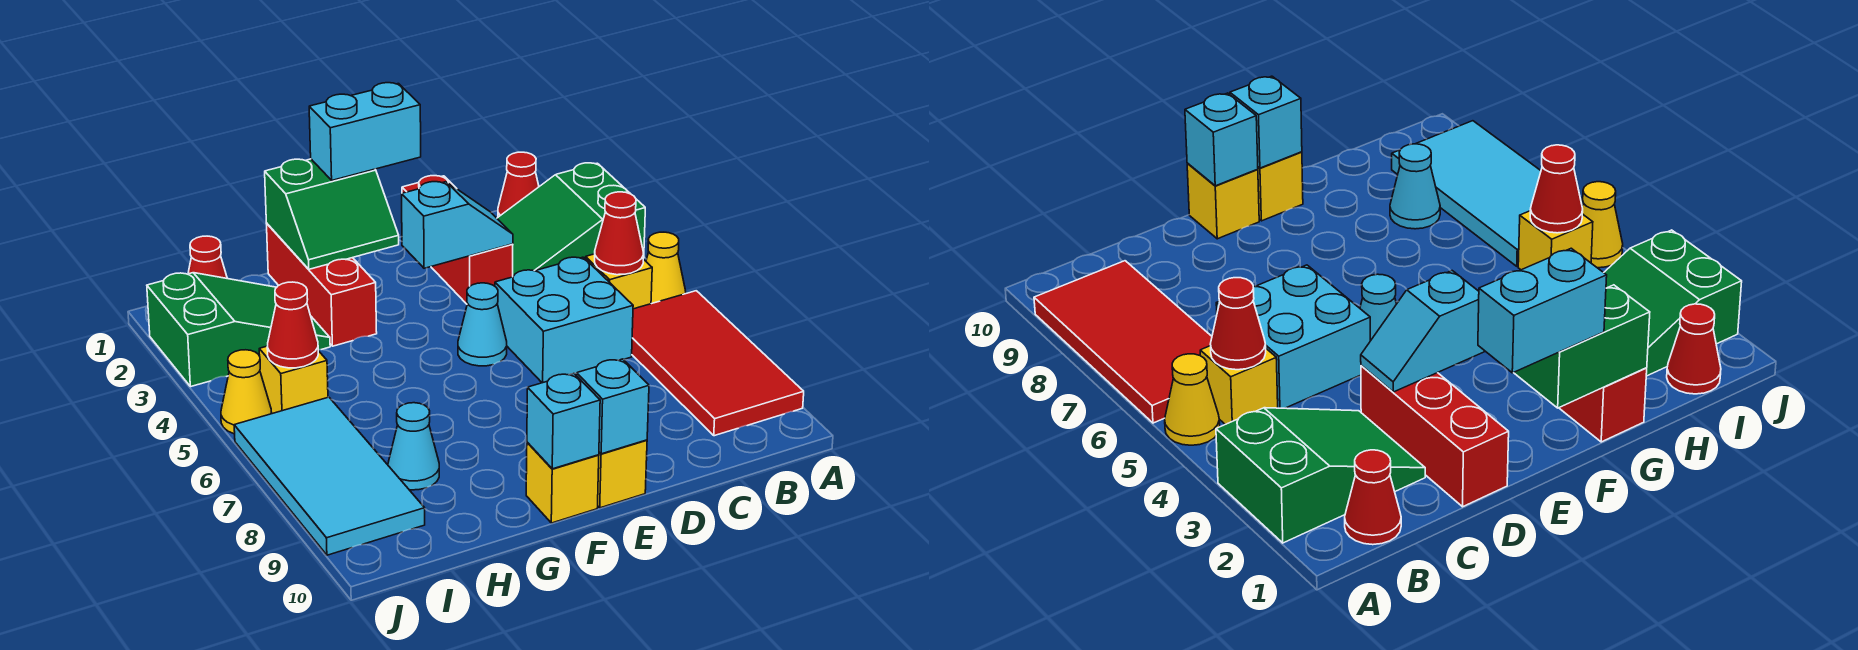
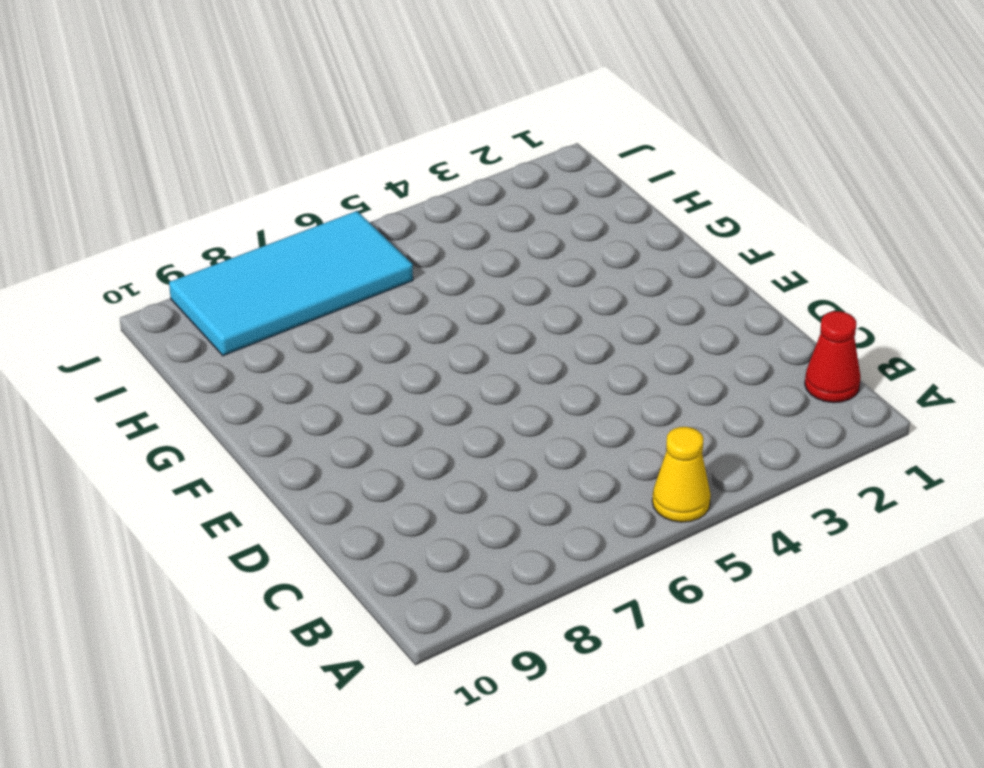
none -> green slope A2:C3 level 1 top A
none -> red tile A6:B9 level 1
none -> yellow brick B5 level 1

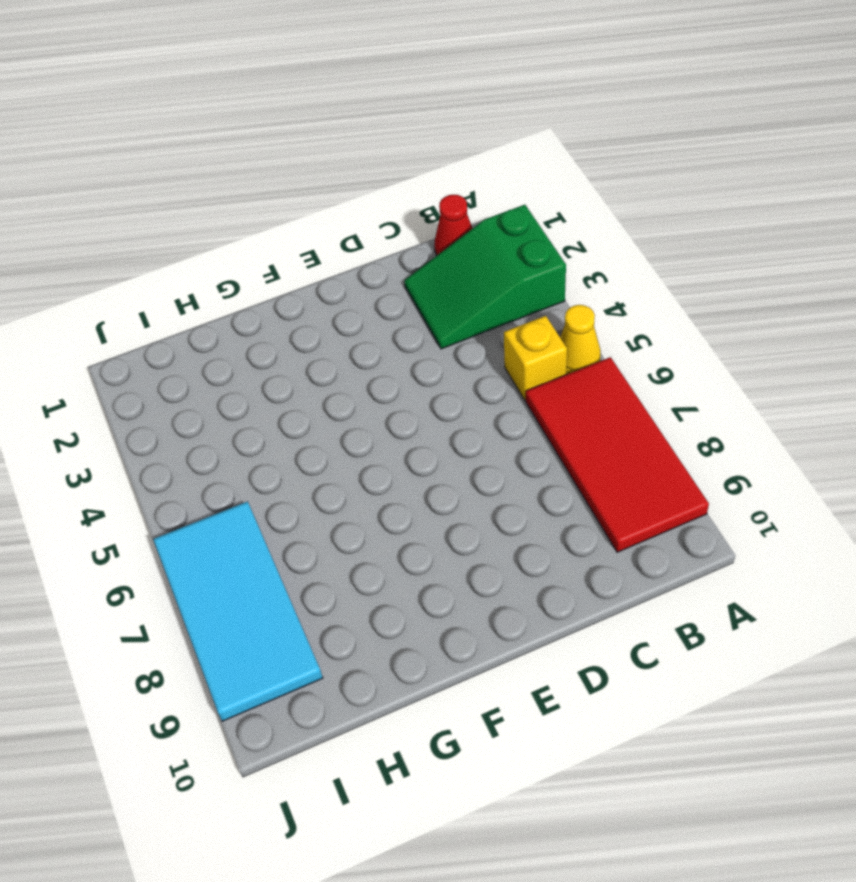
none -> cyan brick C5:D6 level 1
none -> red brick D1:D3 level 1
none -> cyan cone E5 level 1

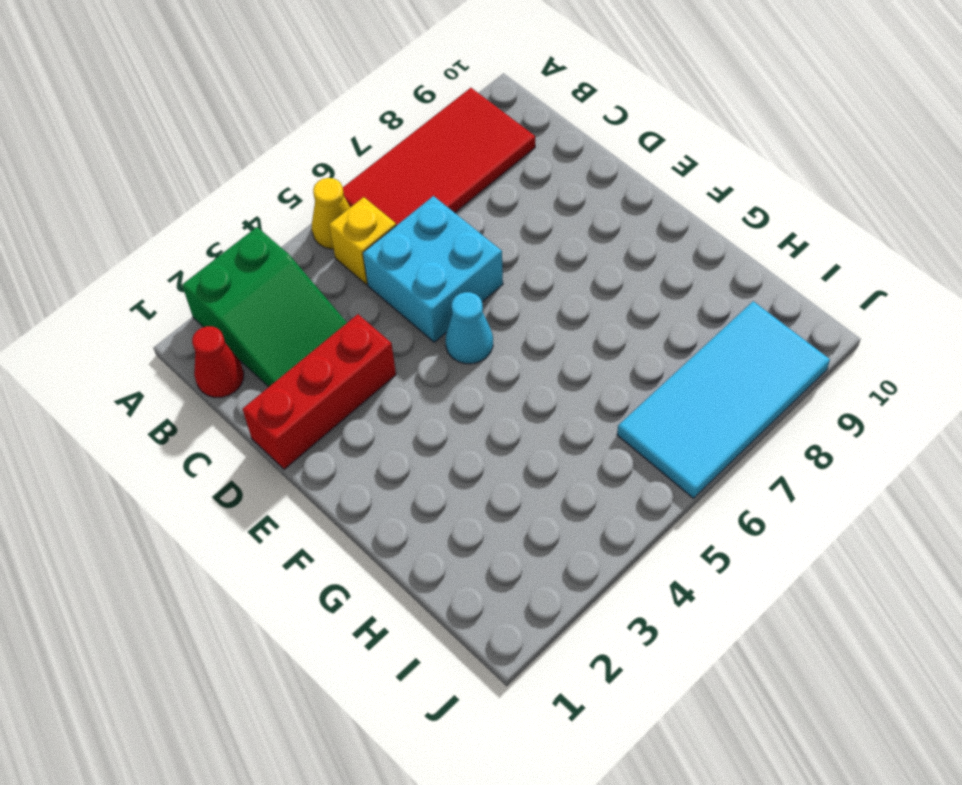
none -> yellow brick E10 level 1
none -> yellow brick F10 level 1
none -> red brick G1:G3 level 1

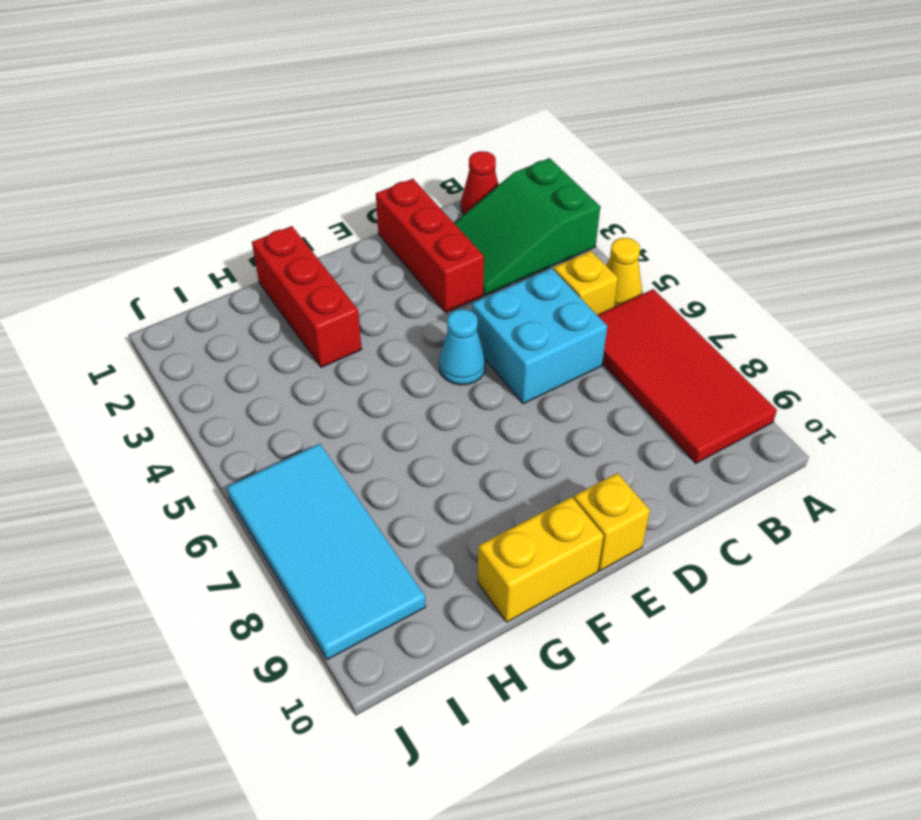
yellow brick F10:G10 level 1 -> yellow brick F10 level 1
none -> green slope H2:J3 level 1 top J
none -> cyan cone H8 level 1
none -> red cone I1 level 1

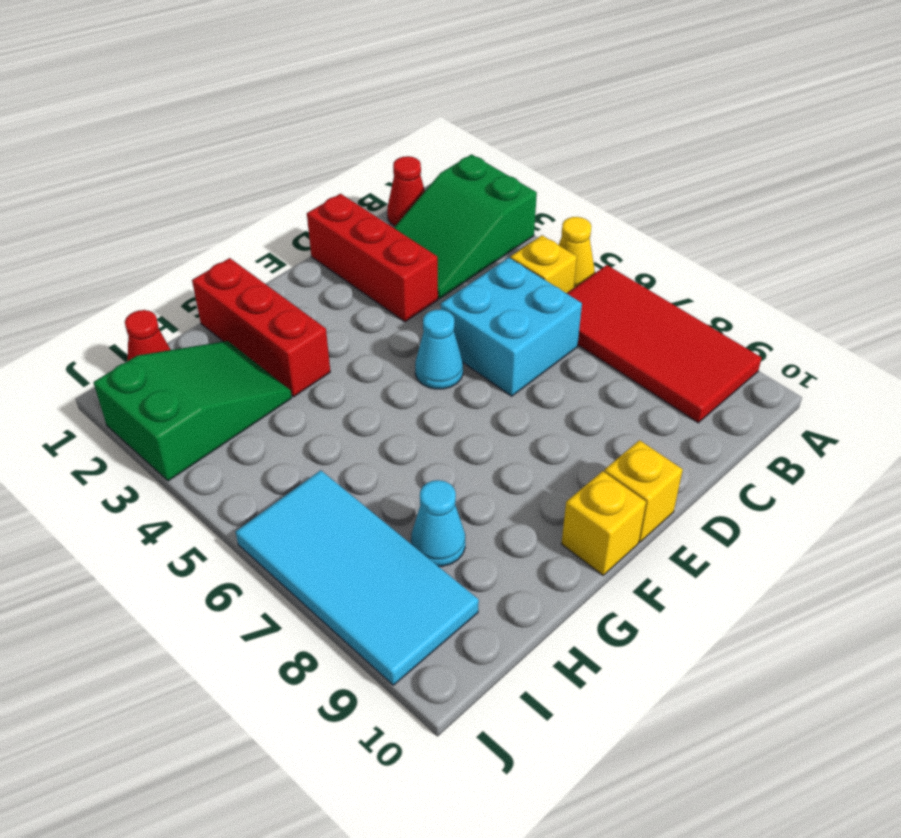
none -> yellow brick I5 level 1
none -> yellow cone J5 level 1
none -> red cone B5 level 2

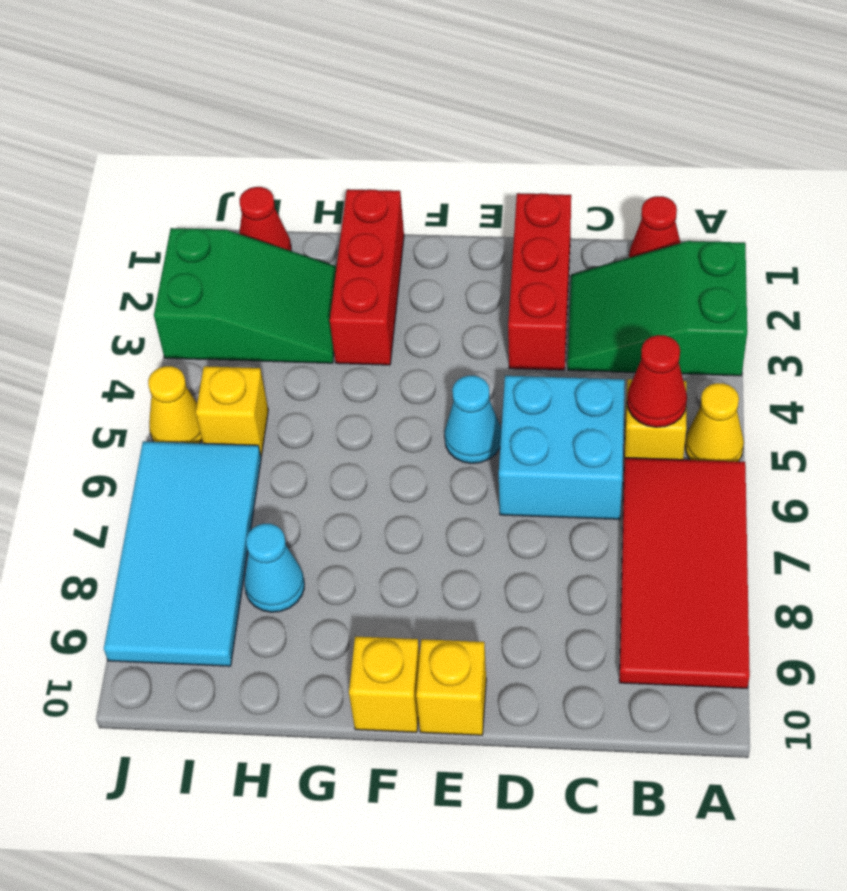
none -> cyan slope D3:E3 level 2 top E
none -> cyan brick E10 level 2
none -> green slope F1:G2 level 2 top 1

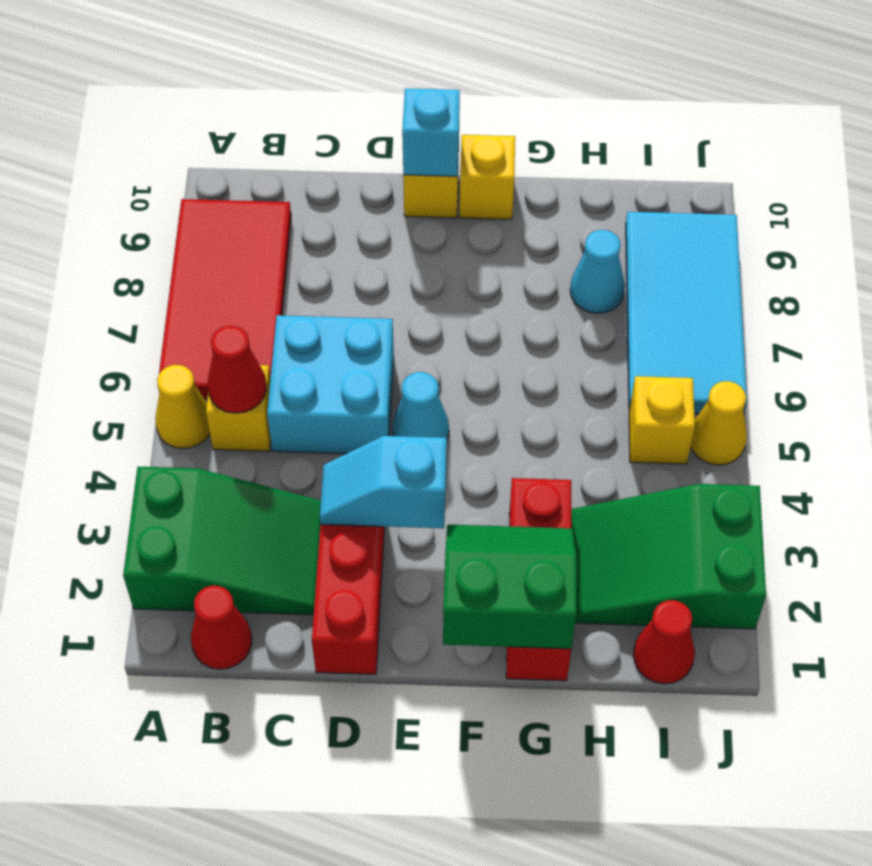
none -> cyan brick F10 level 2
none -> red cone I5 level 2
none -> cyan brick E1:F1 level 3

